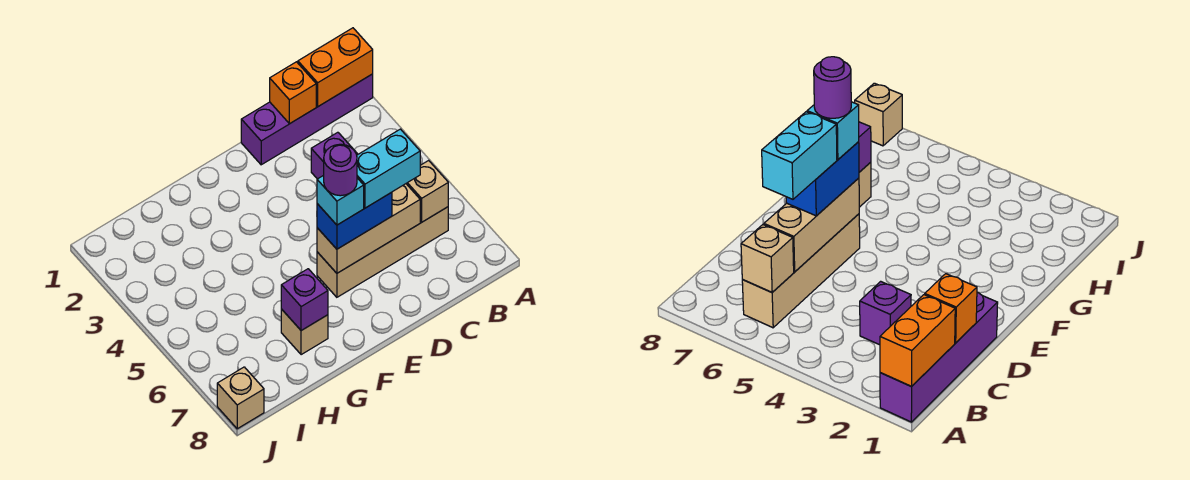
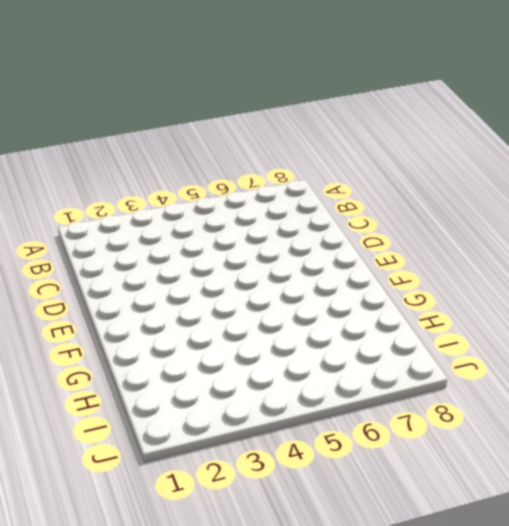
none -> purple brick A1:D1 level 1
none -> tan brick B6:E6 level 1
none -> purple brick C3 level 1

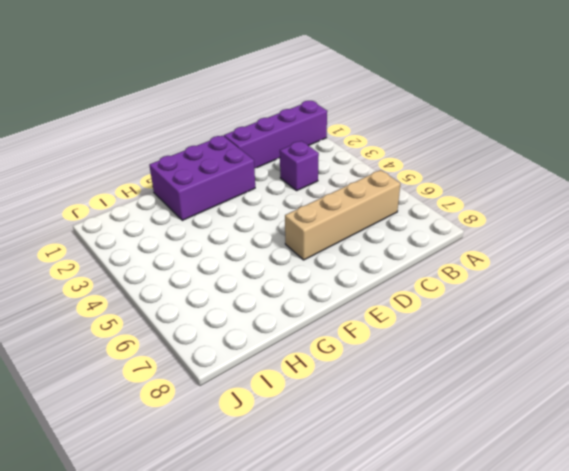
purple brick E1:G2 level 1 -> none
none -> tan brick G7 level 1
none -> tan brick J8 level 1
none -> orange brick A1:B1 level 2

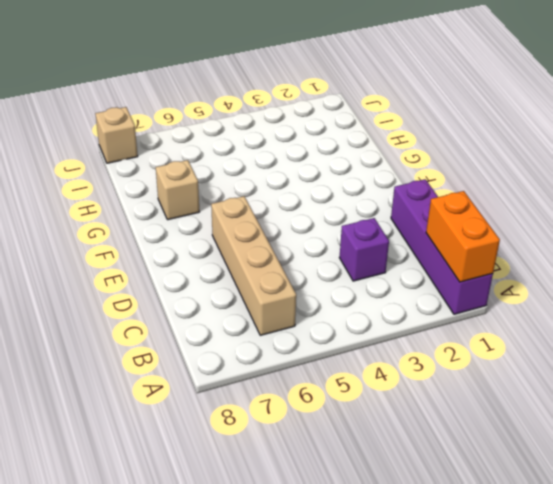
none -> tan brick B6 level 2
none -> orange brick C1 level 2
none -> tan brick C6:E6 level 2

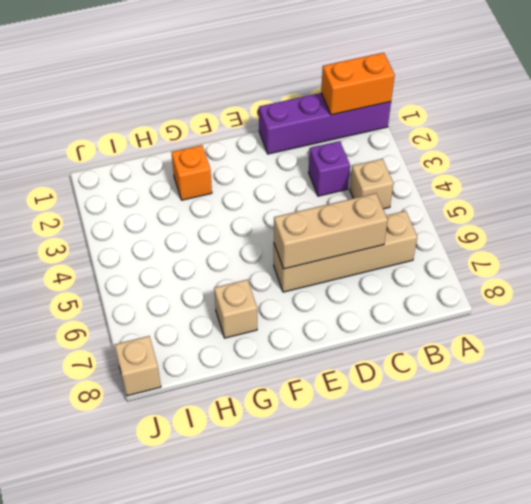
tan brick B4 level 1 -> tan brick B6 level 2
orange brick G2 level 1 -> orange brick C1 level 2
none -> purple brick G7 level 2
none -> blue brick D6:E6 level 3
none -> cyan brick C6:D6 level 4

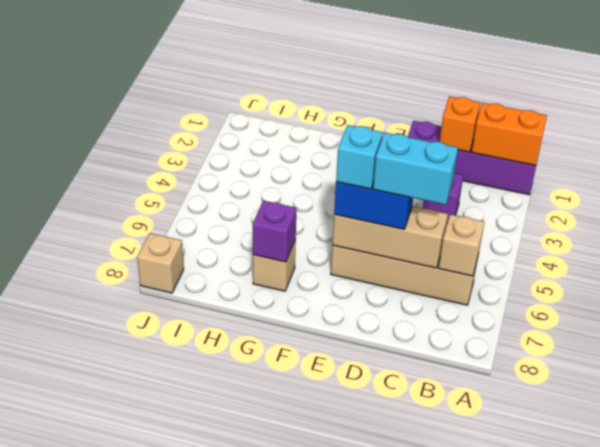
none -> purple round brick E6 level 5

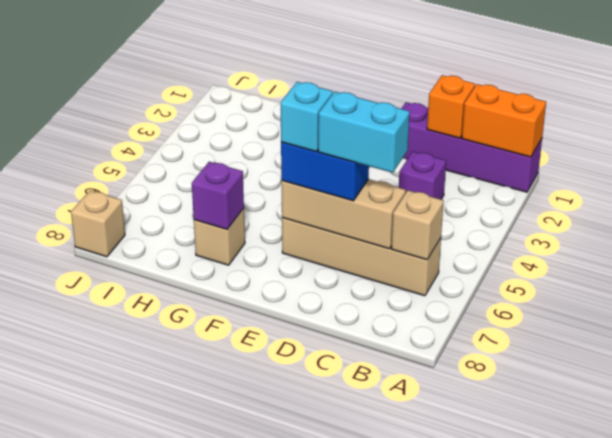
none -> purple round brick E6 level 5

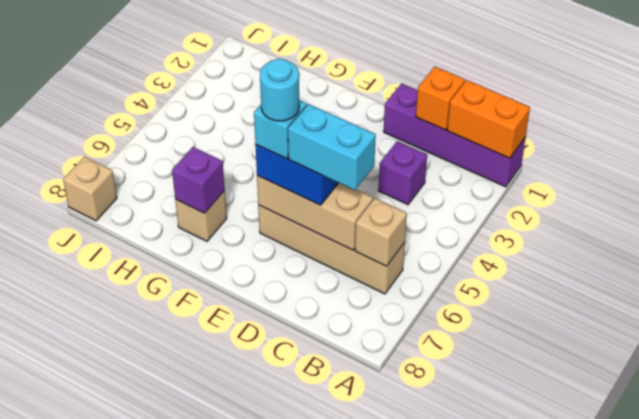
cyan round brick E6 level 5 -> purple round brick E6 level 5

